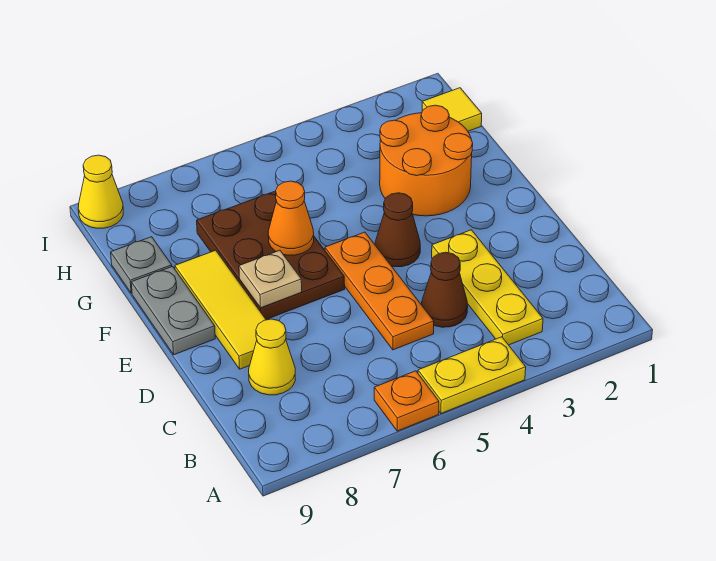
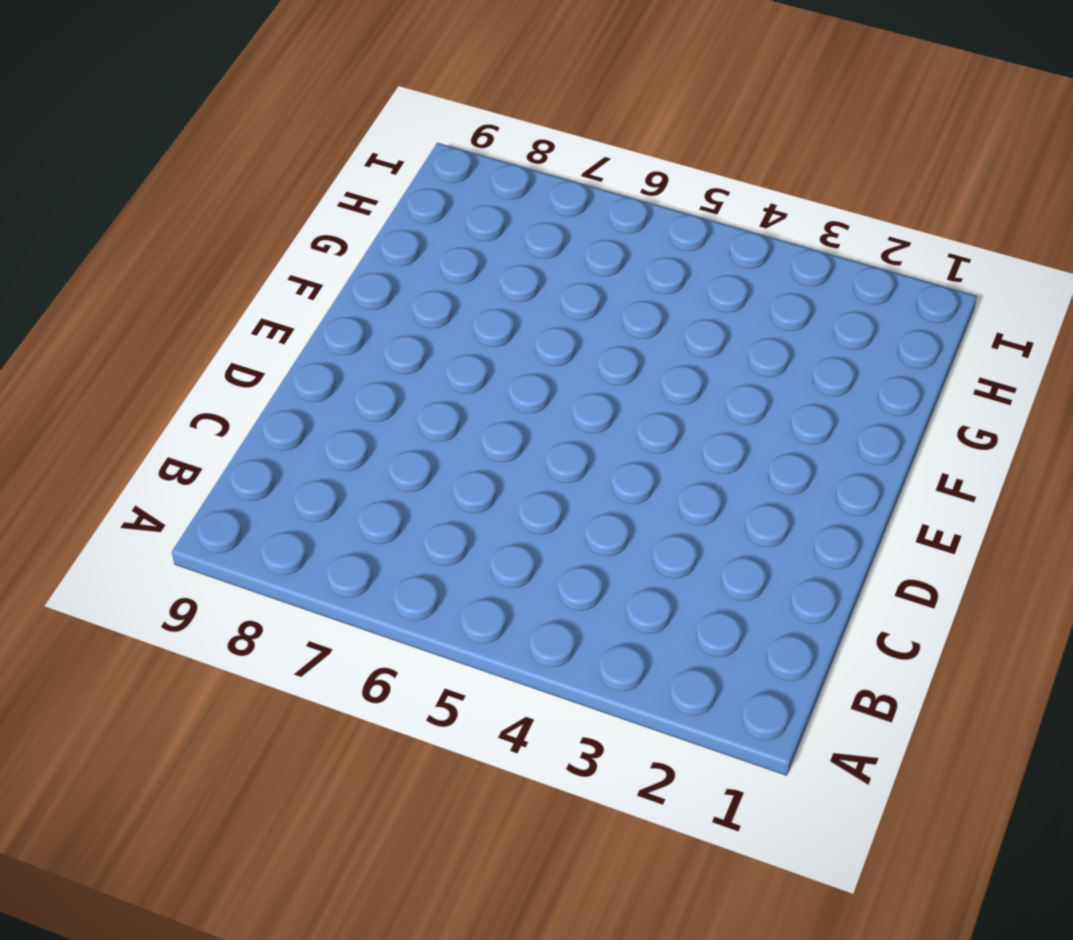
none -> yellow plate A4:A5 level 1
none -> orange plate A6 level 1
none -> yellow plate B3:D3 level 1

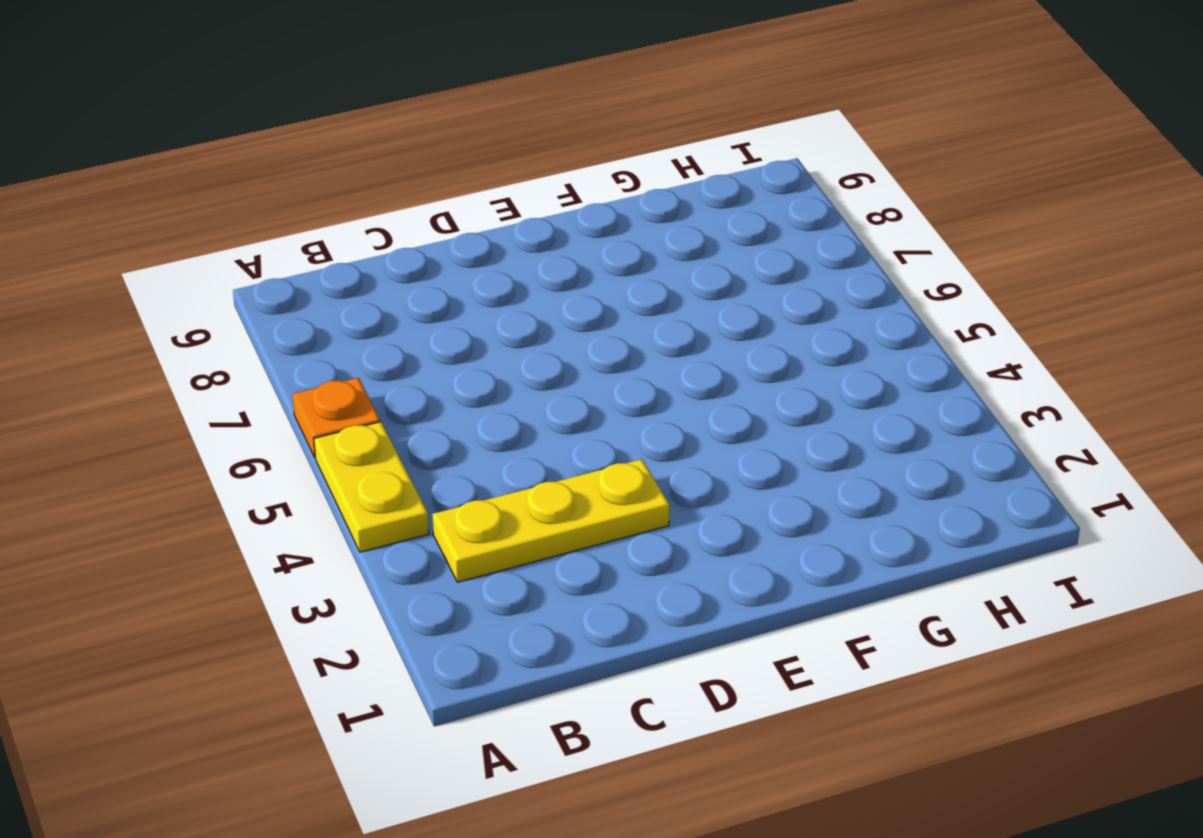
none -> brown cone C4 level 1
none -> orange plate C5:E5 level 1
none -> yellow cone C8 level 1

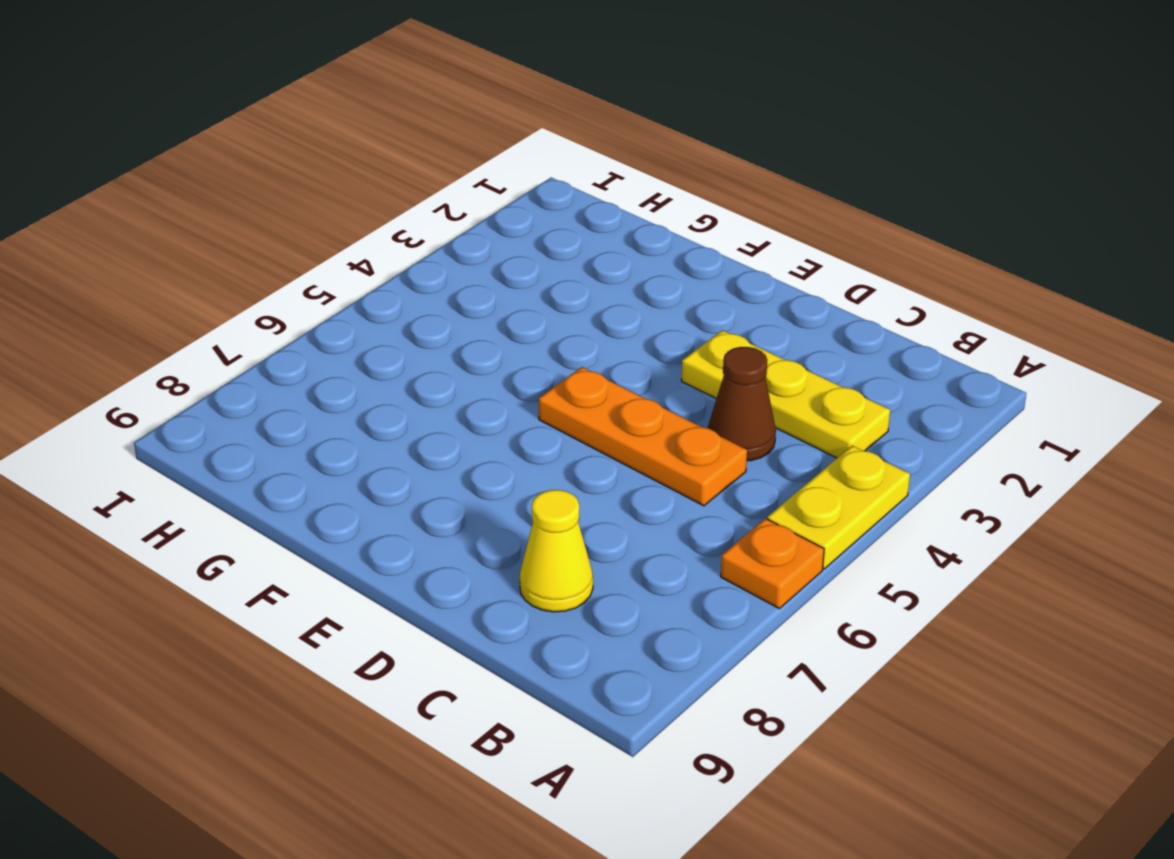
none -> yellow tile D8:F8 level 1
none -> brown cone E4 level 1
none -> brown plate E6:G7 level 1

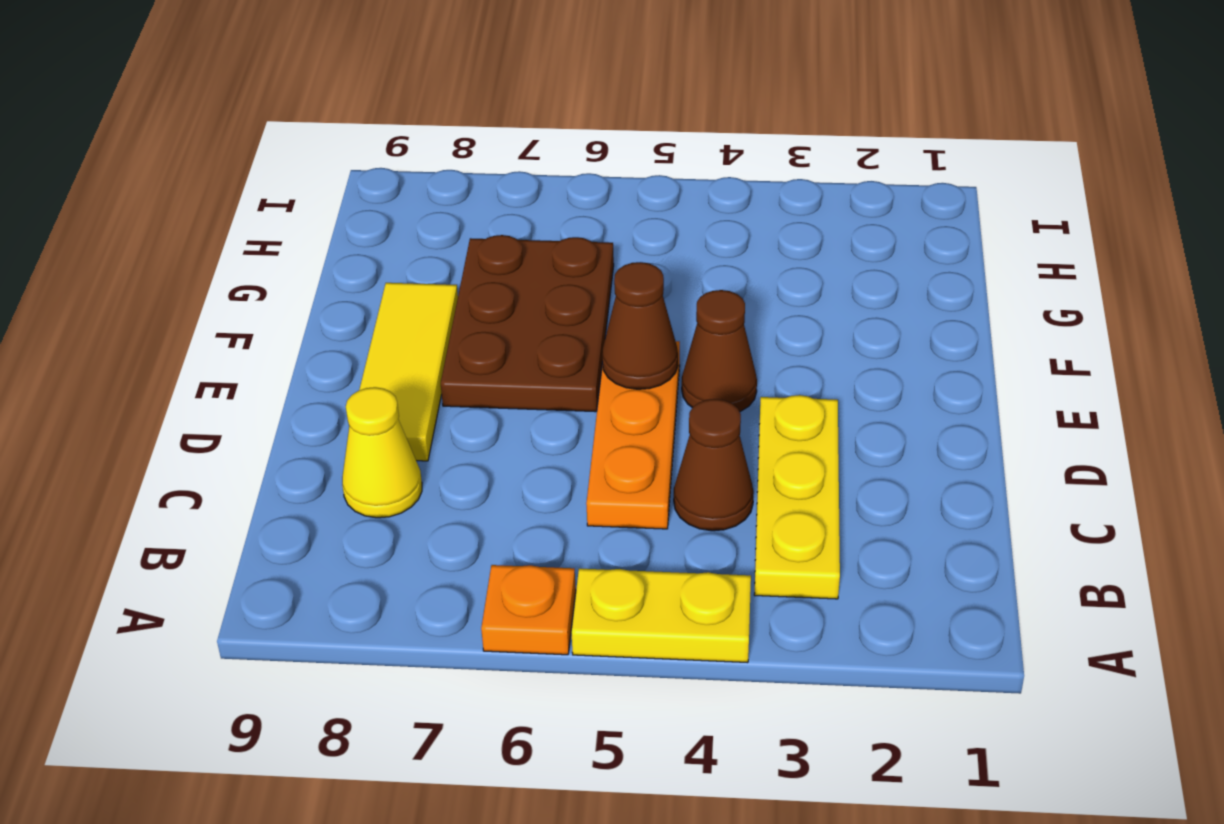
brown cone E5 level 2 -> none
none -> grey plate E9:F9 level 1
none -> orange round brick F2:G3 level 1
none -> grey plate G9 level 1

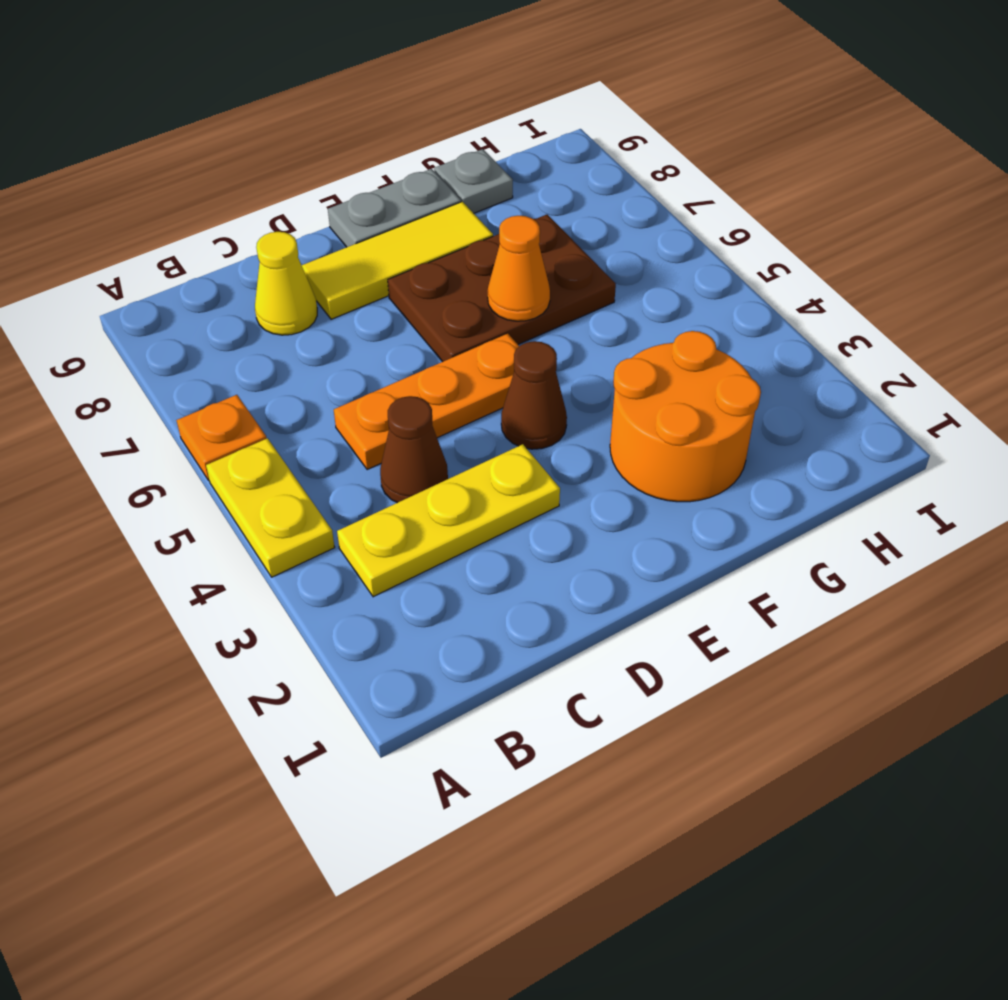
none -> yellow tile H1 level 1
none -> yellow cone I9 level 1
none -> tan plate E7 level 2

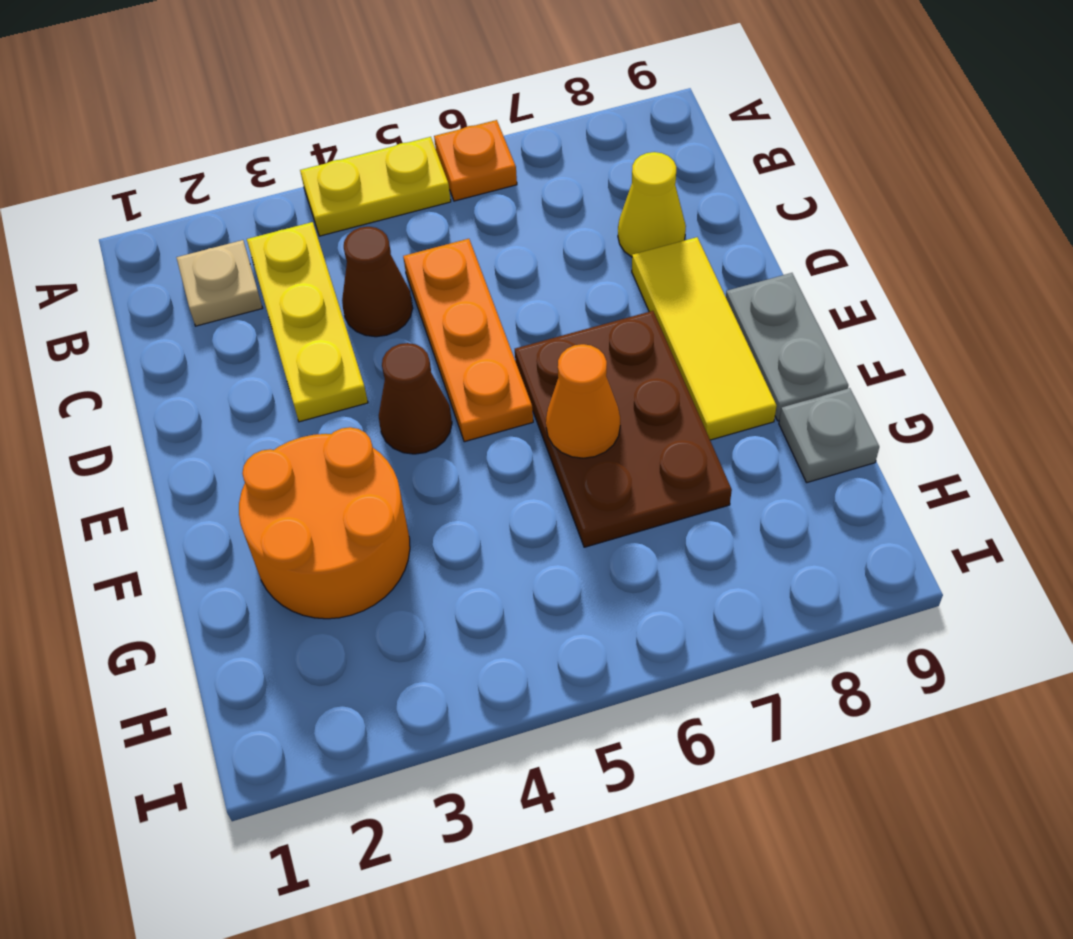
tan plate B2 level 1 -> tan plate E7 level 2
none -> yellow tile H1 level 1
none -> yellow cone I9 level 1

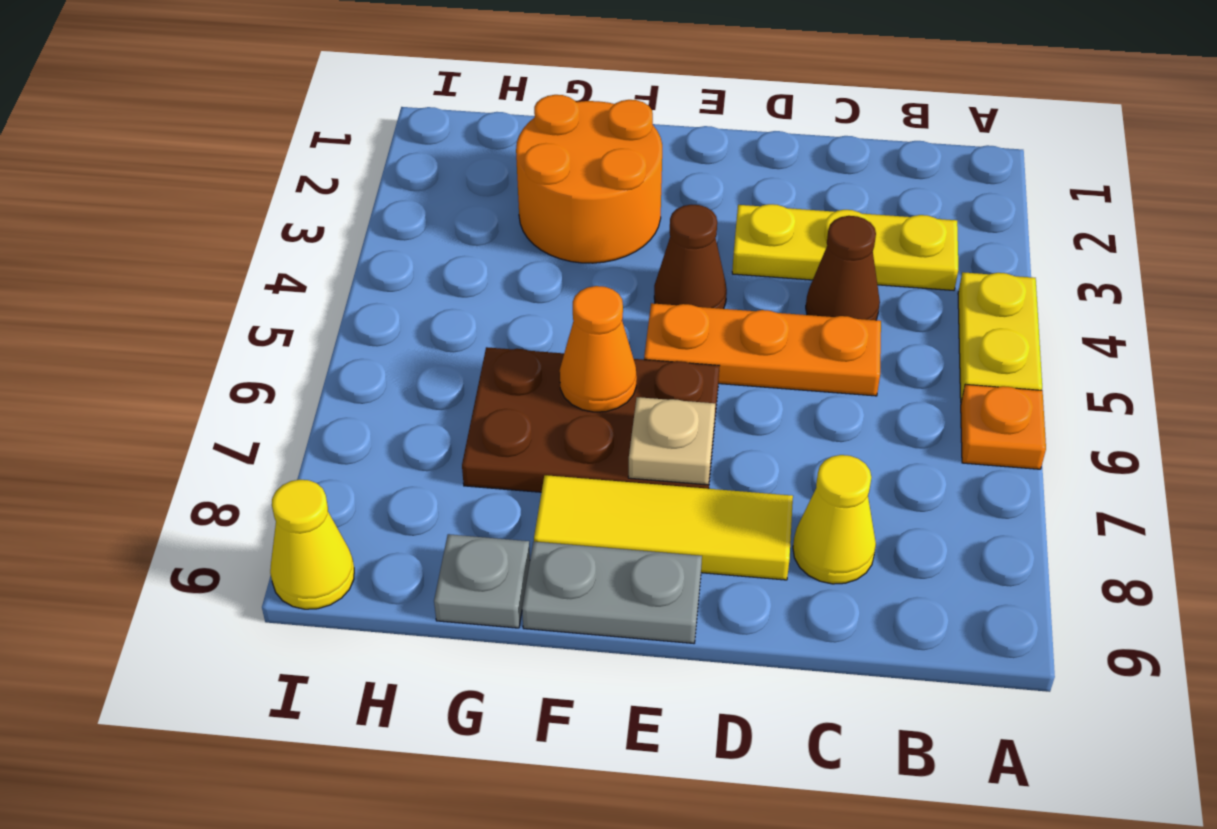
none -> yellow tile H1 level 1

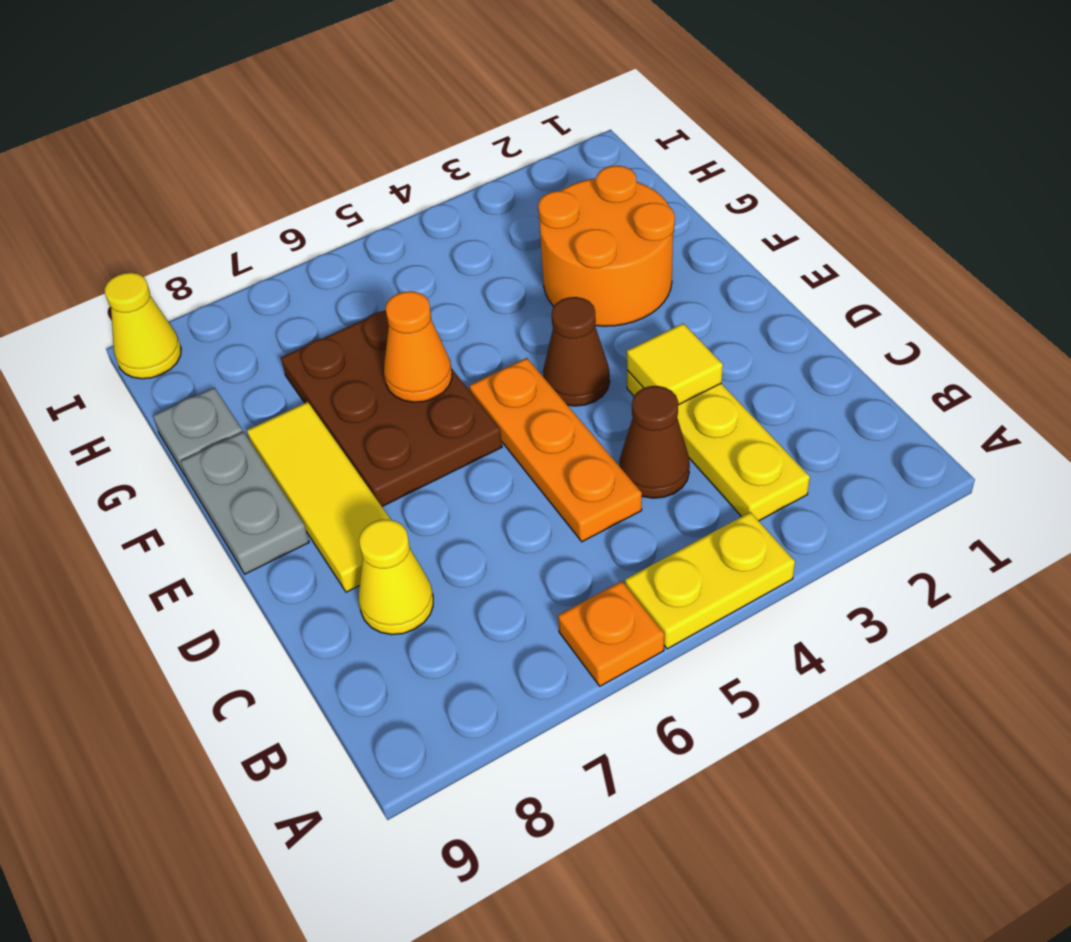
yellow tile D3 level 2 -> yellow tile H1 level 1
none -> tan plate E7 level 2

